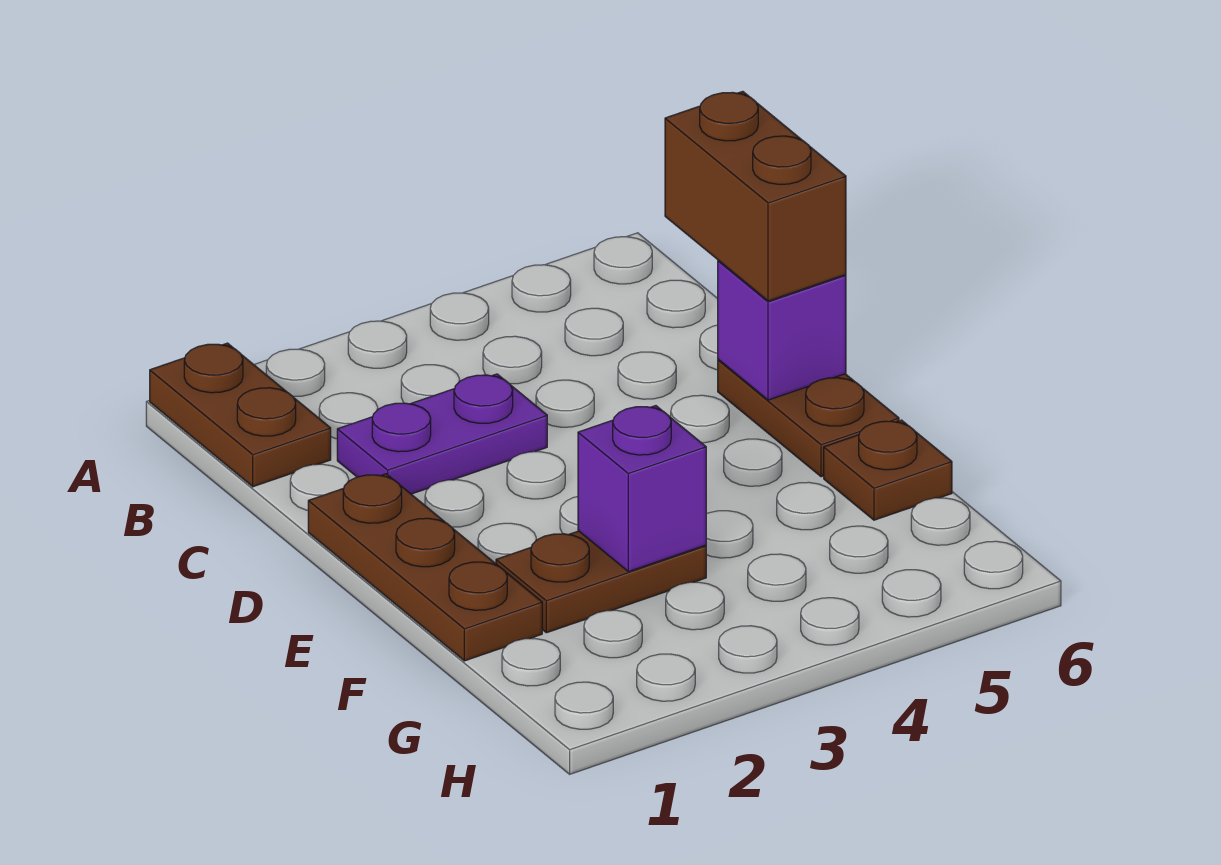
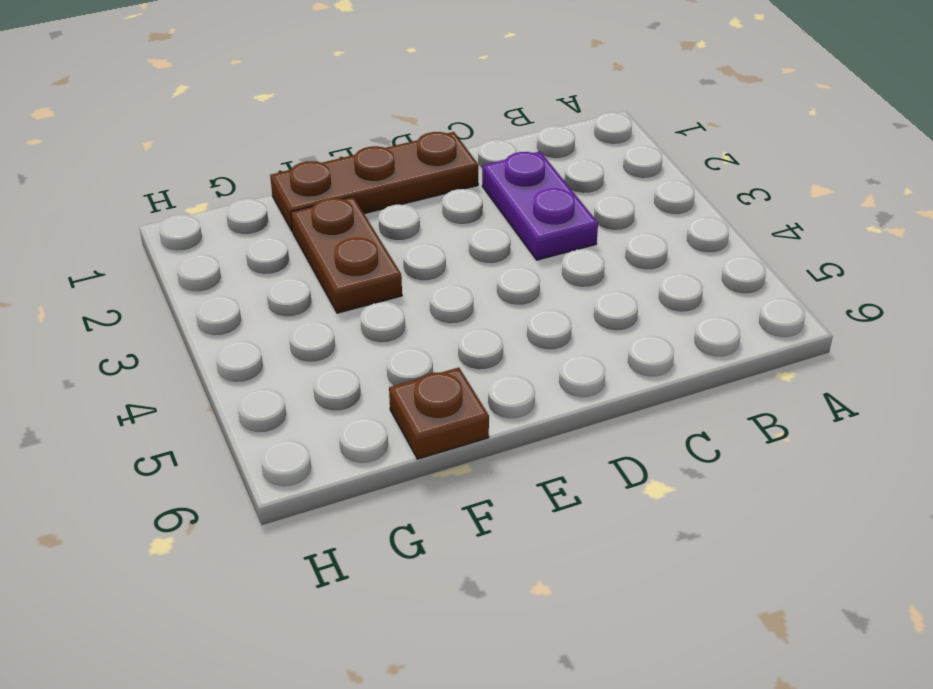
none -> brown plate A1:B1 level 1
none -> brown plate D6:E6 level 1

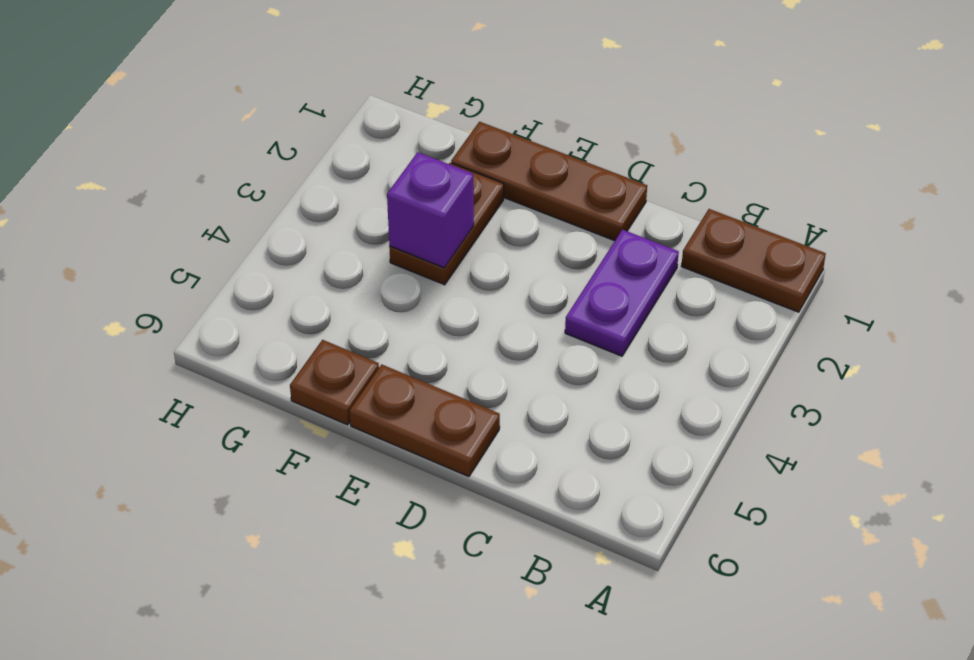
none -> purple brick D6 level 2
none -> brown brick C6:D6 level 3

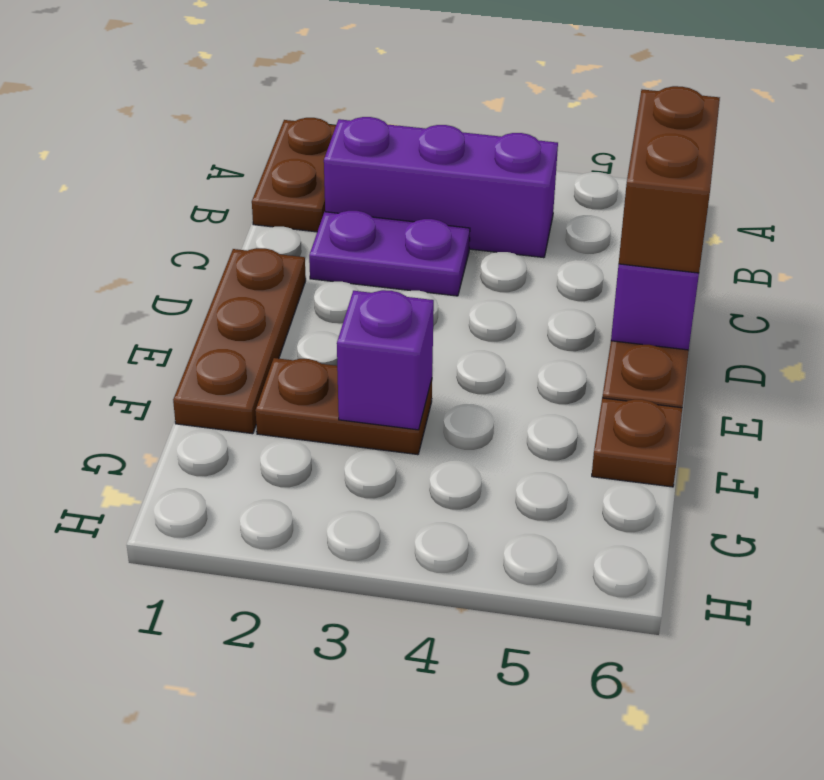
purple brick B2:B4 level 1 -> none

